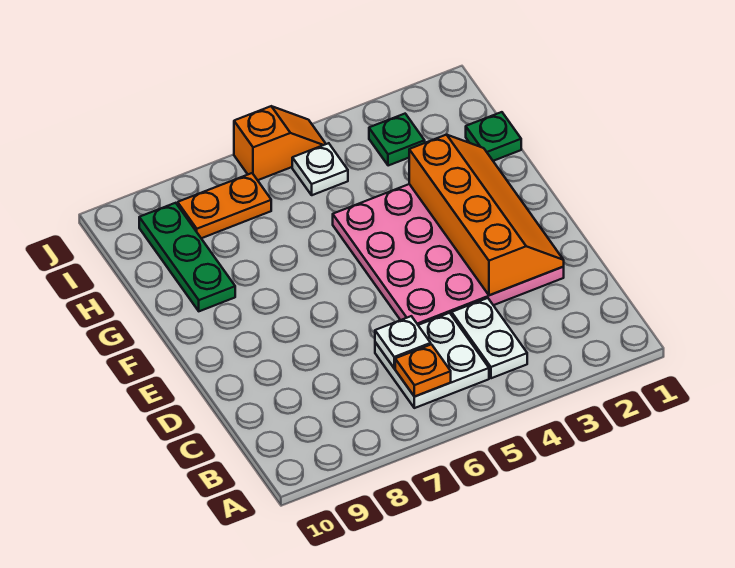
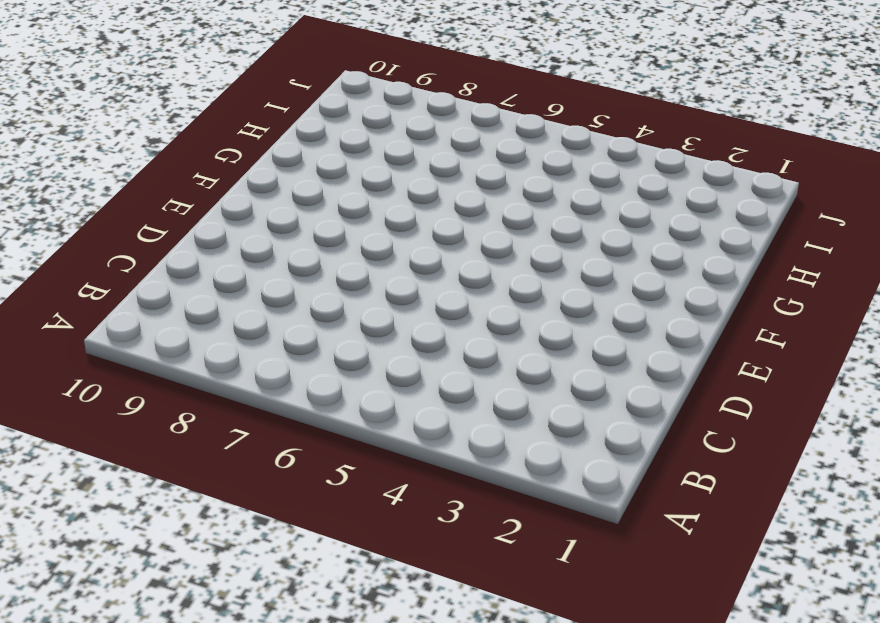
none -> white plate B4:C4 level 1
none -> white plate B5:C6 level 1
none -> pink plate D2:G5 level 1

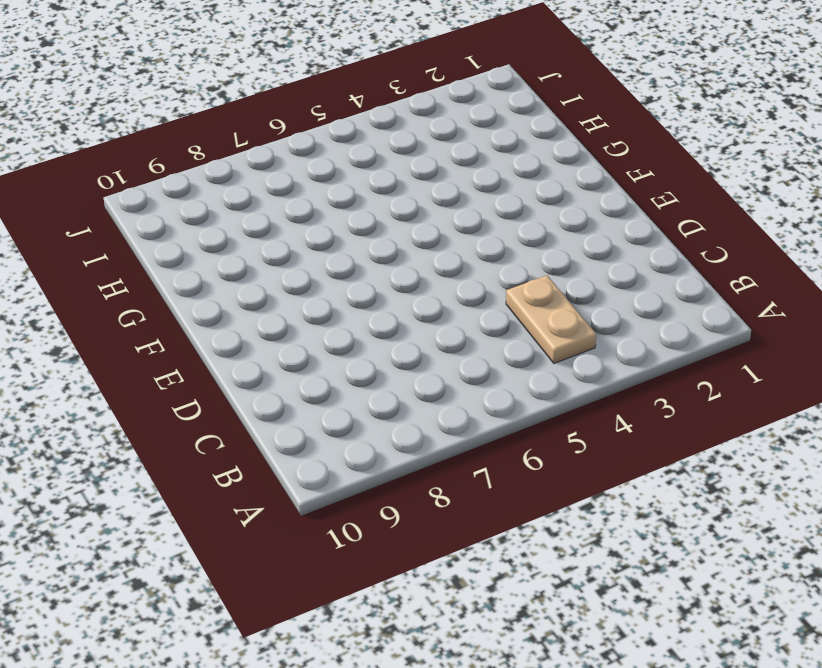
tan plate B4:C4 level 1 -> white plate B4:C4 level 1
none -> white plate B5:C6 level 1
none -> pink plate D2:G5 level 1
none -> green plate G9:I9 level 1

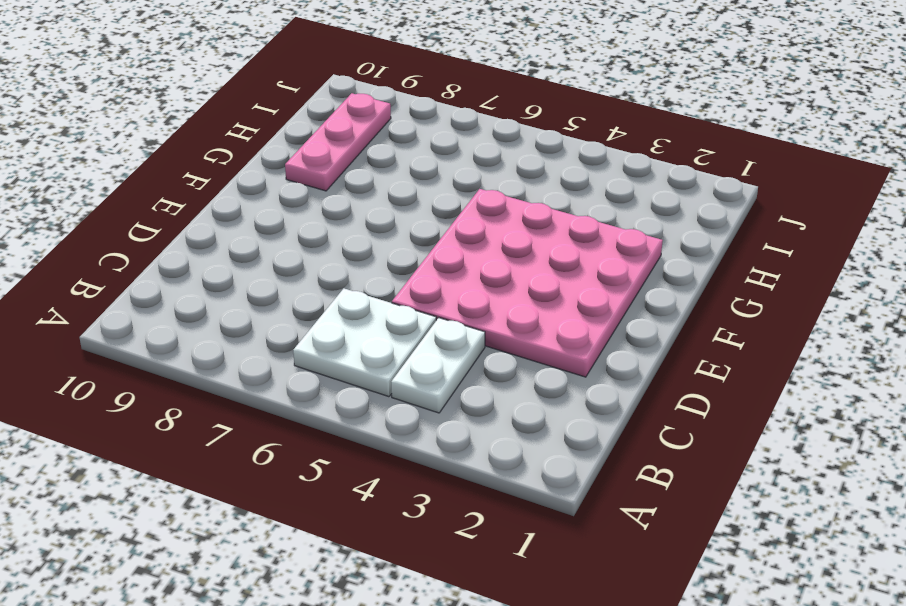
pink plate G9:I9 level 1 -> green plate G9:I9 level 1
none -> green plate H1 level 1
none -> green plate I3 level 1
none -> white plate I5 level 1

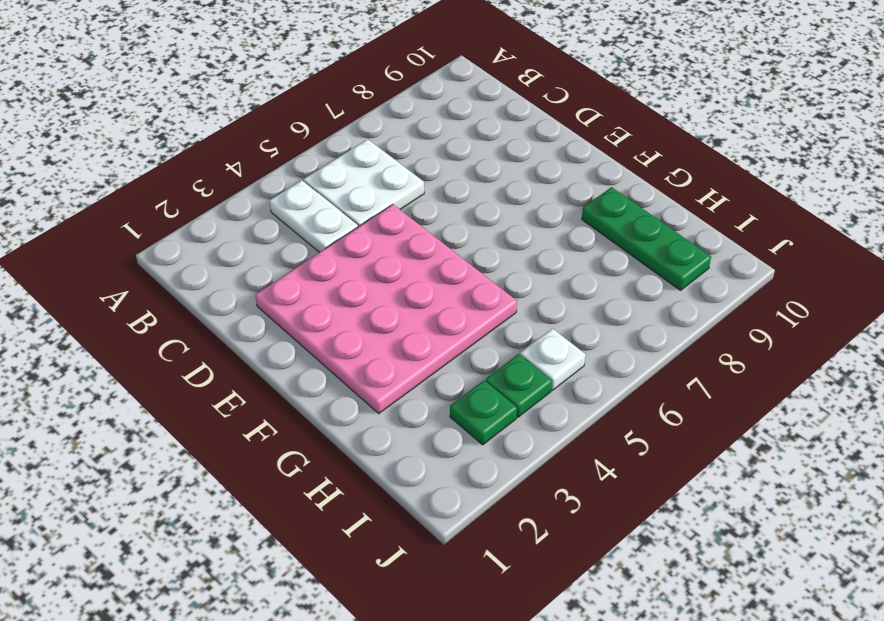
green plate I4 level 1 -> green plate H1 level 1
none -> orange plate I7:I8 level 1
none -> orange slope J5:J6 level 1 top 6
none -> orange plate B6 level 2

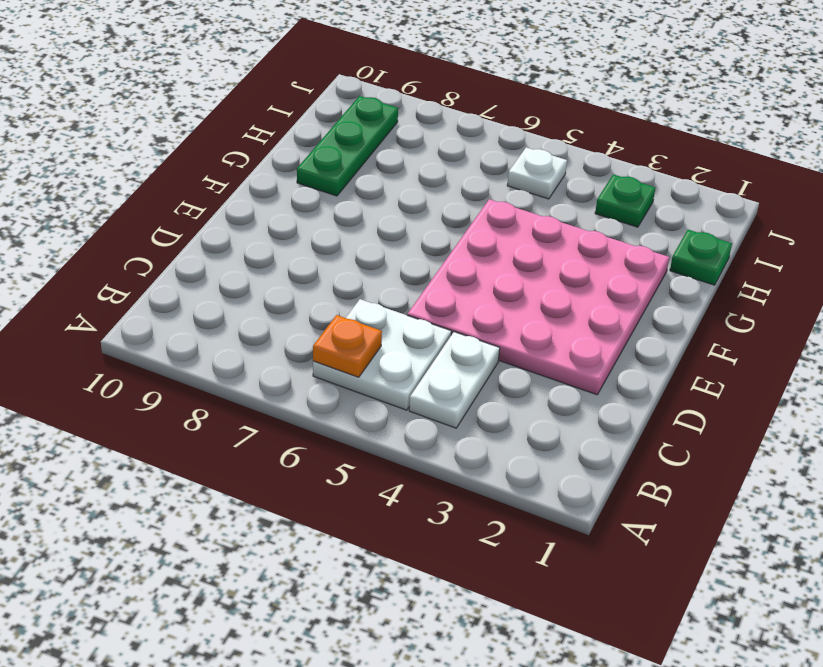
none -> orange plate I7:I8 level 1
none -> orange slope J5:J6 level 1 top 6
none -> white plate C6 level 2

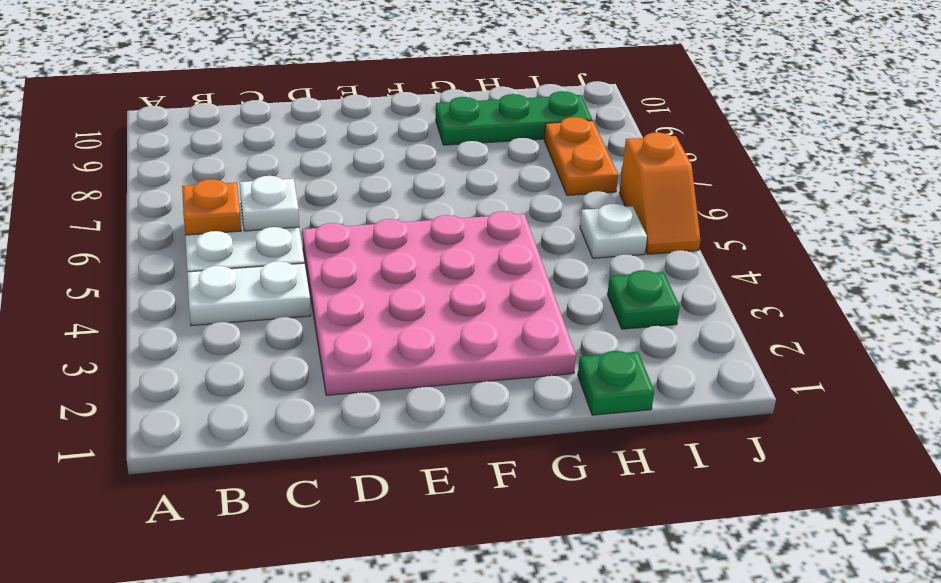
none -> orange slope D2:G3 level 2 top 3

